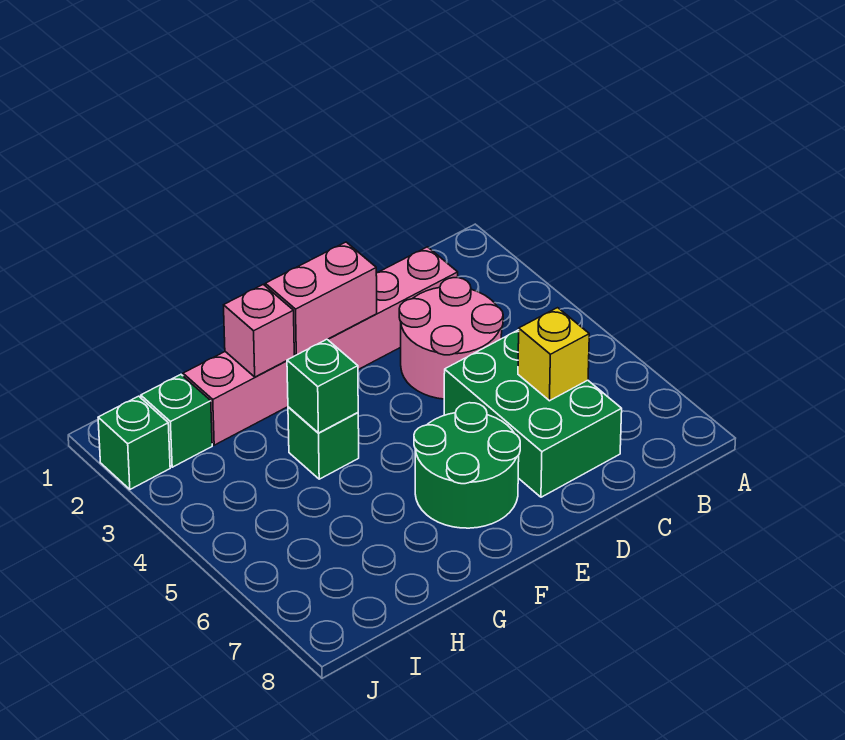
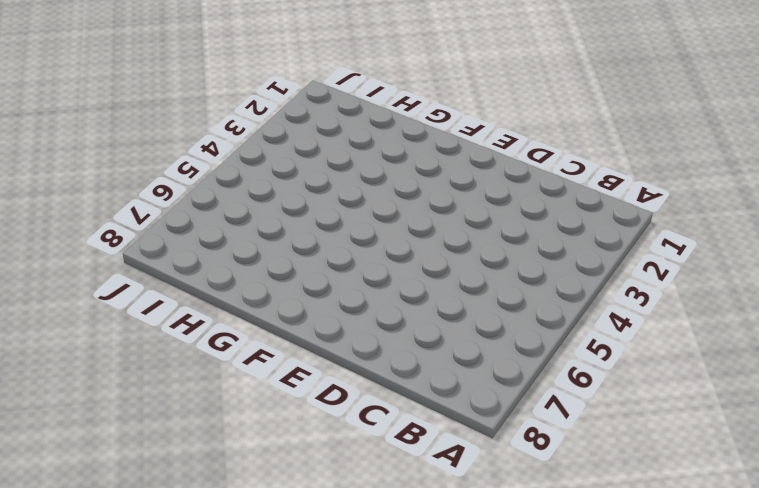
none -> pink brick C2:H2 level 1
none -> pink round brick C3:D4 level 1

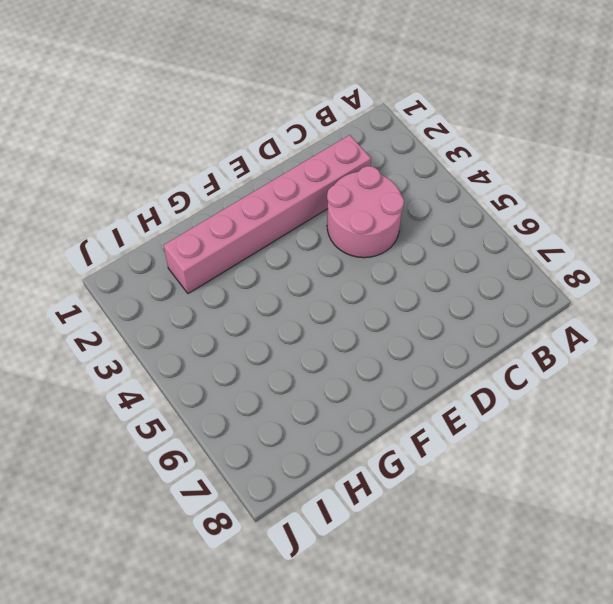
none -> green brick C5:D7 level 1
none -> green round brick E6:F7 level 1

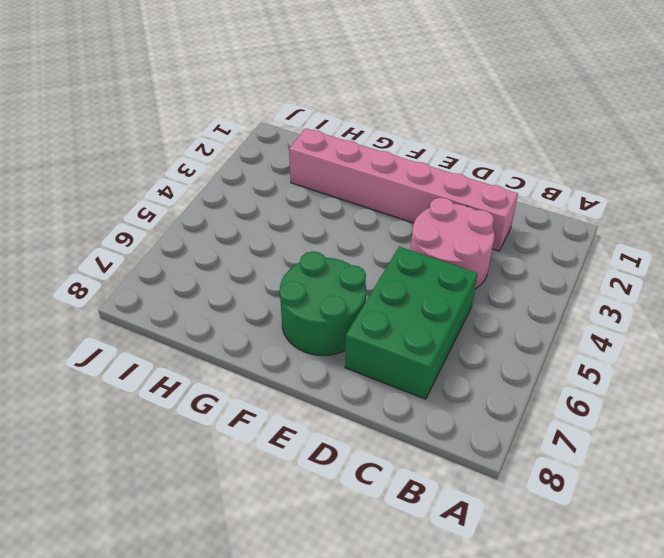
none -> green brick G4 level 1
none -> green brick I2 level 1

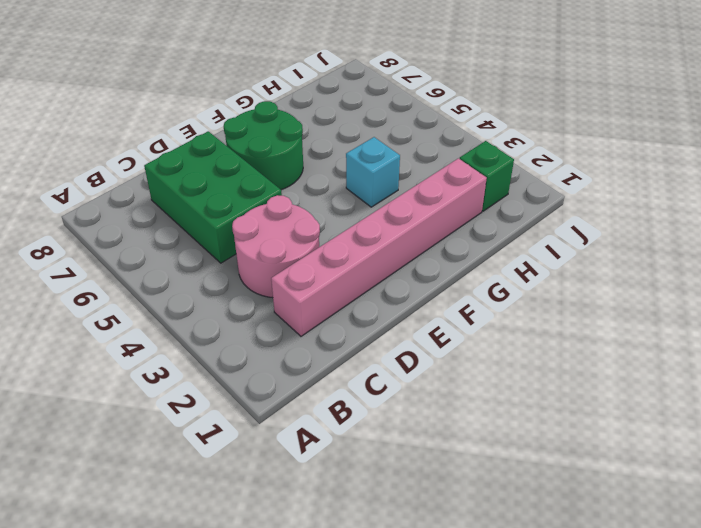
cyan brick G4 level 1 -> green brick G4 level 1
none -> green brick J2 level 1
none -> yellow brick C6 level 2

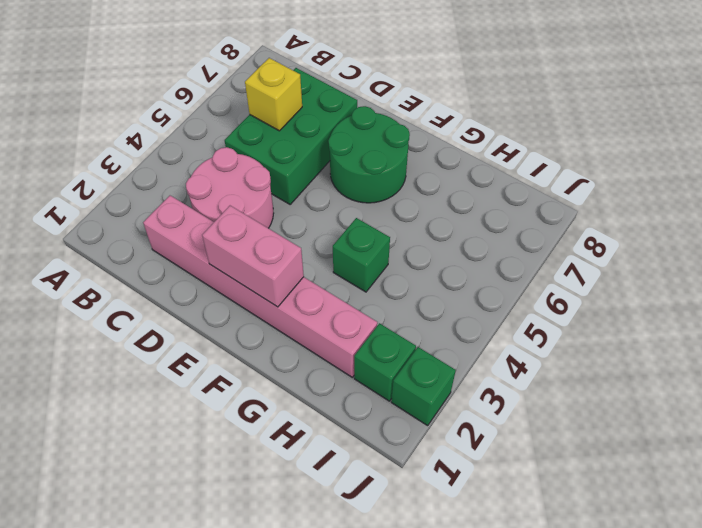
none -> pink brick G2 level 2
none -> green brick G4 level 2

